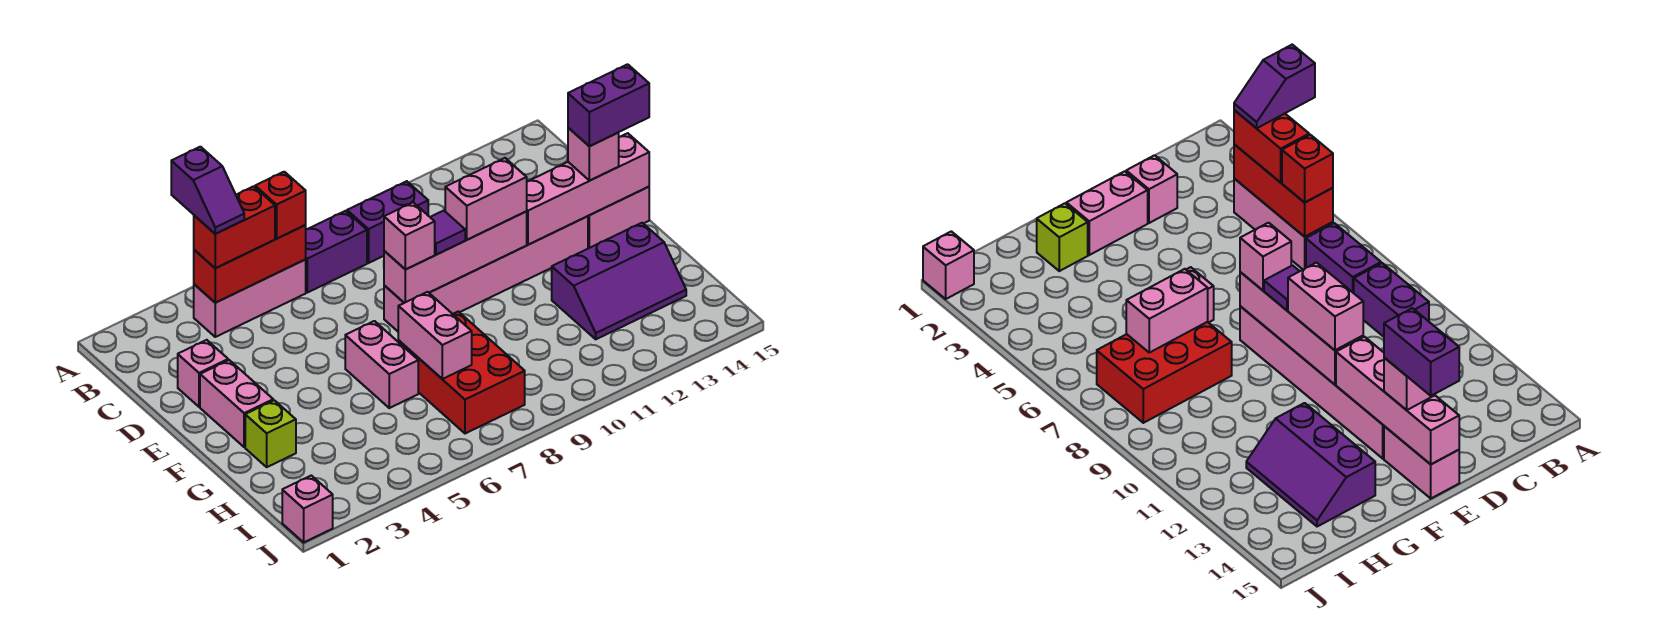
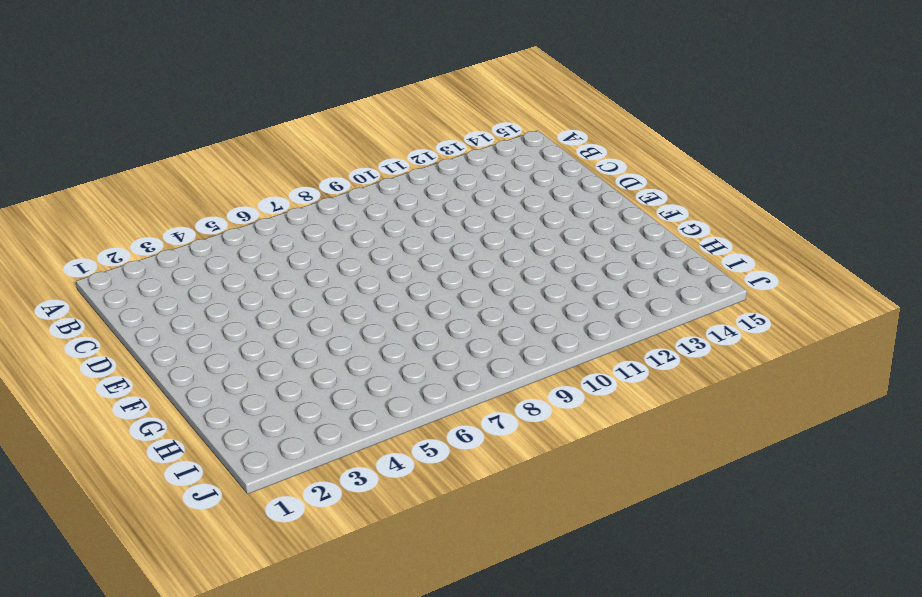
none -> pink brick B4:B6 level 1
none -> purple brick B7:B8 level 1
none -> purple brick B9:B10 level 1

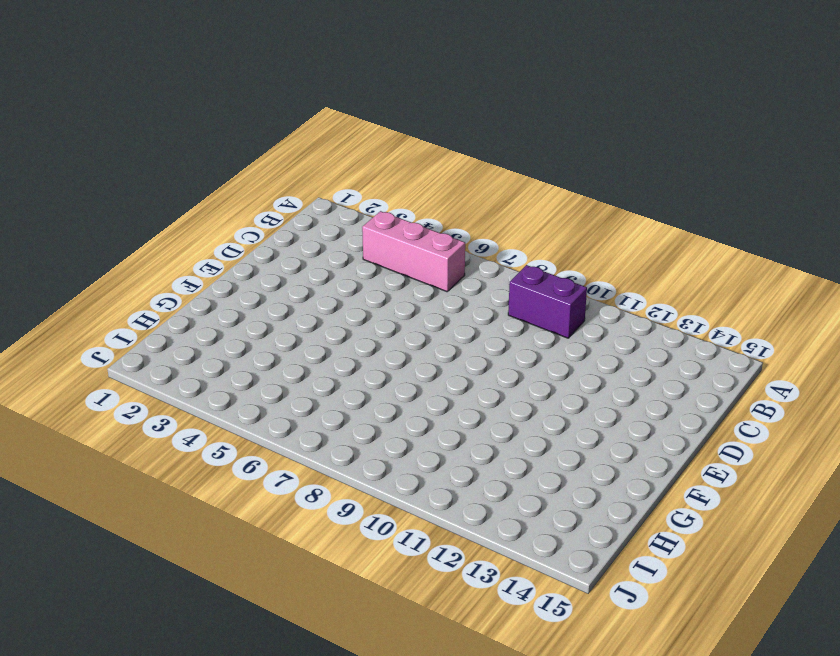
none -> purple brick B7:B8 level 1
none -> pink brick D2 level 1
none -> pink brick E2:F2 level 1

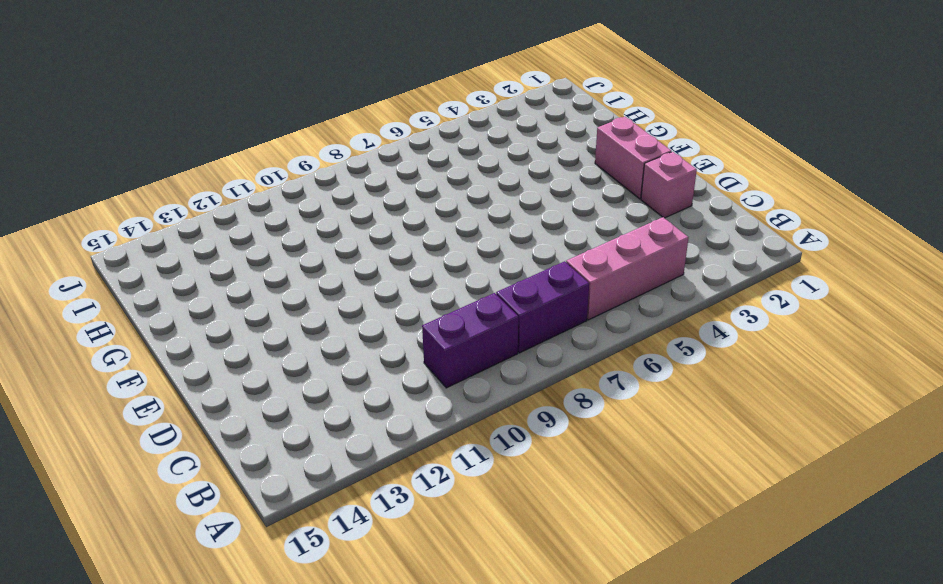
none -> pink brick E8:E13 level 1
none -> pink brick E14:E15 level 1
none -> pink brick F6:G6 level 1

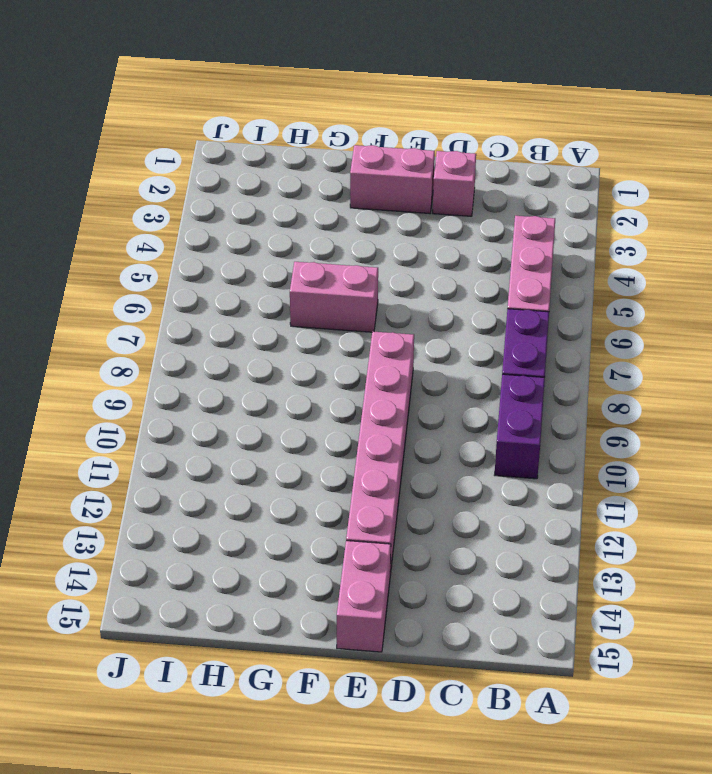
none -> lime brick G2 level 1
none -> red brick G7:I8 level 1
none -> purple slope G12:H14 level 1 top G

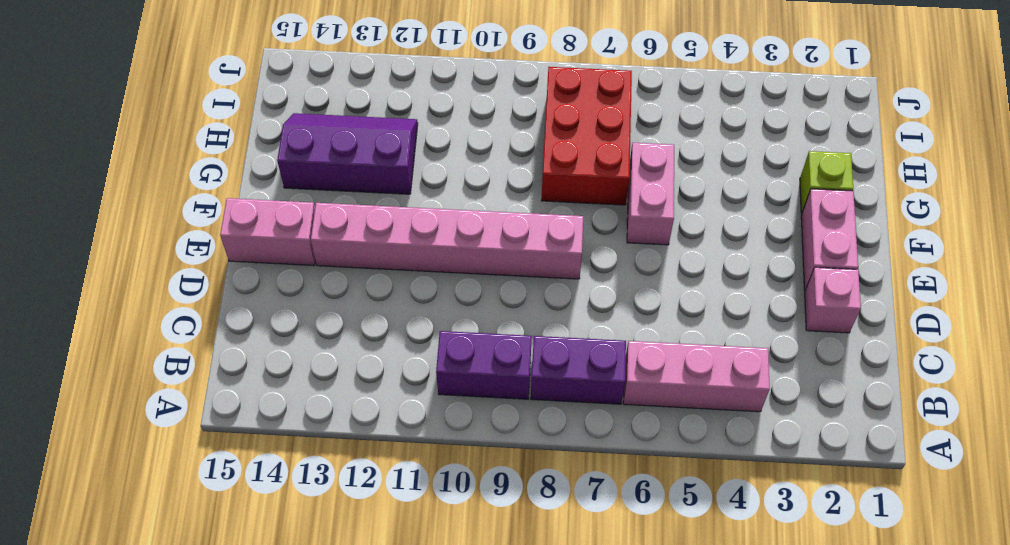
none -> pink brick J1 level 1
none -> red brick B4:B6 level 2
none -> pink brick E8:E11 level 2

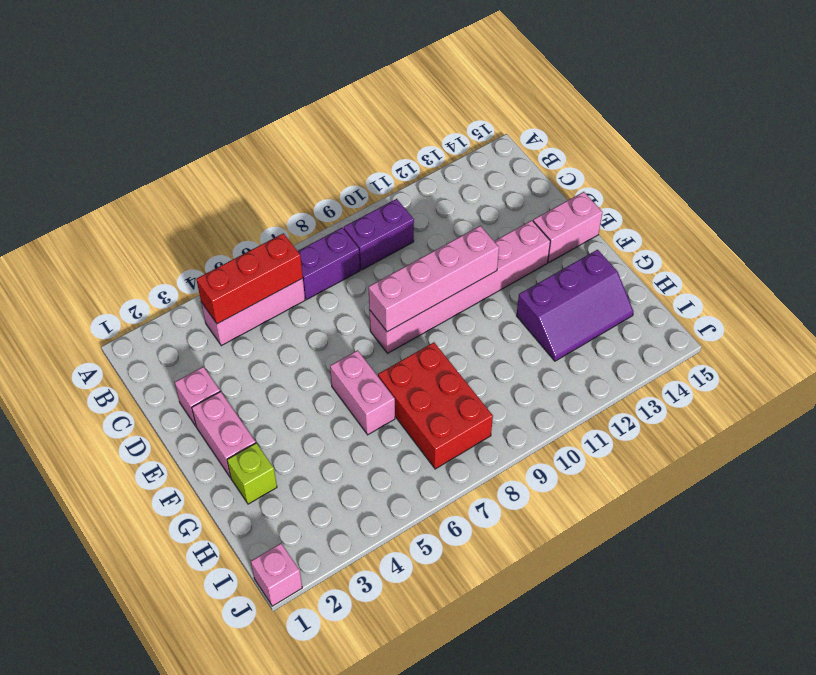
none -> pink brick E12:E15 level 2
none -> pink brick G7:H7 level 2
none -> red brick B4:B5 level 3

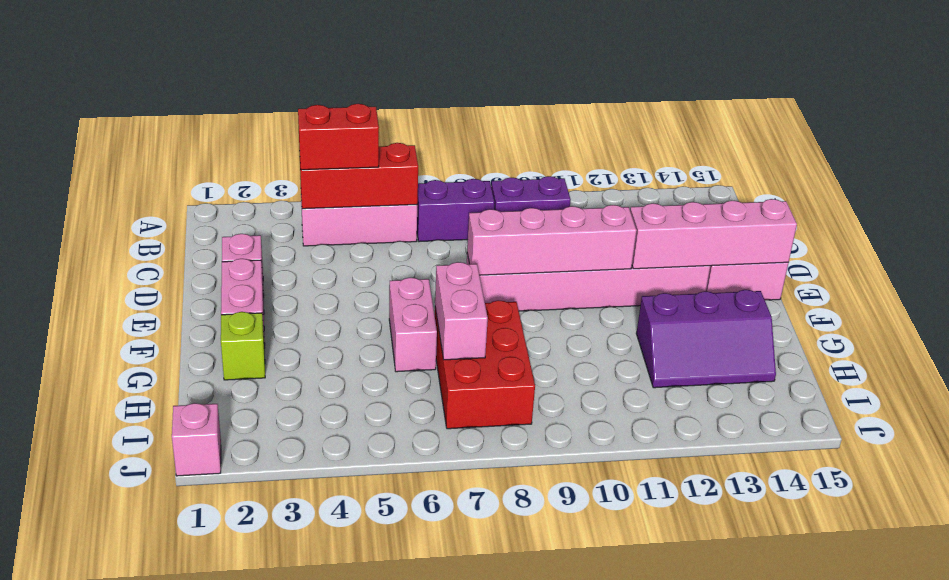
none -> red brick B6 level 3
none -> pink brick E8 level 3
none -> purple tile E9 level 3

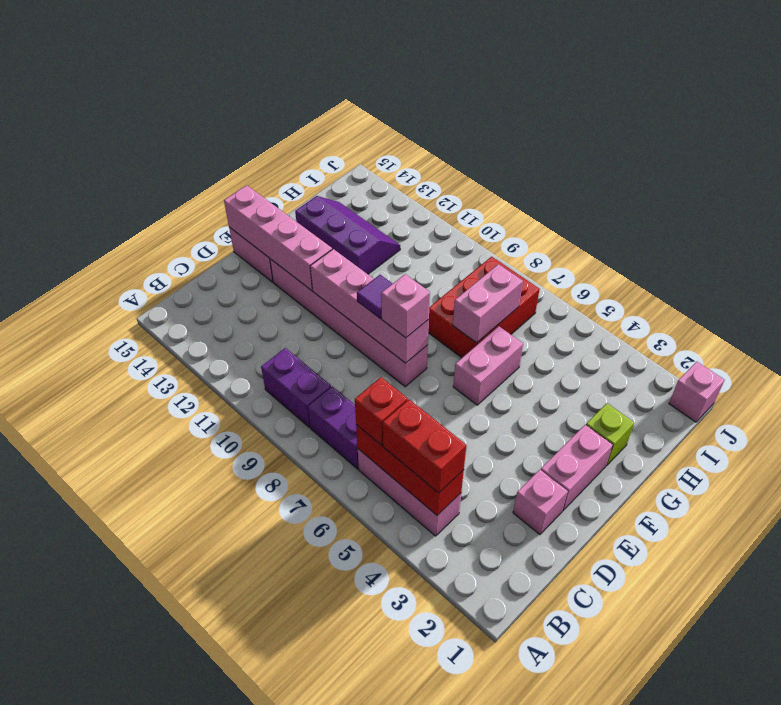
none -> pink brick E10:E11 level 3
none -> pink brick E14 level 3
none -> purple slope A4:B4 level 4 top A

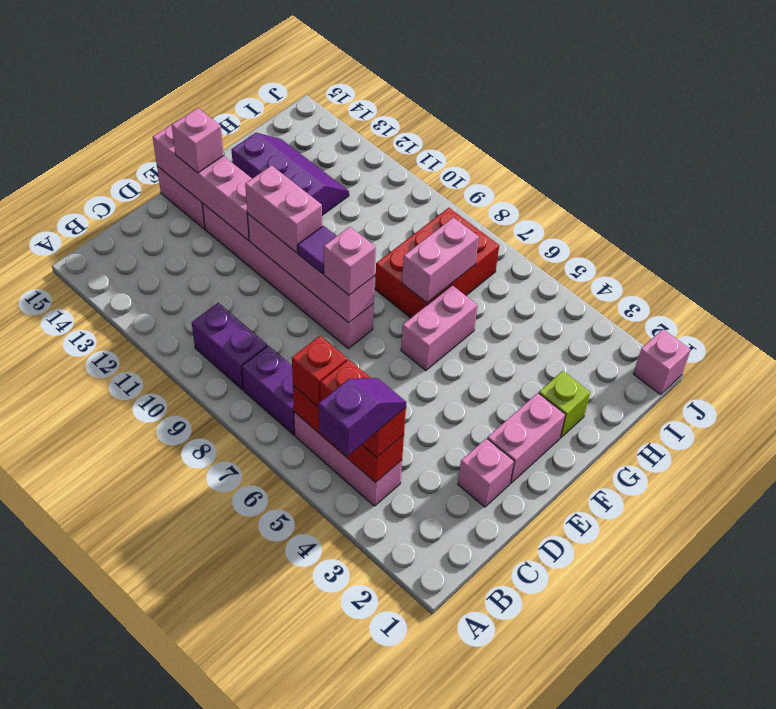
none -> purple brick E14:E15 level 4

